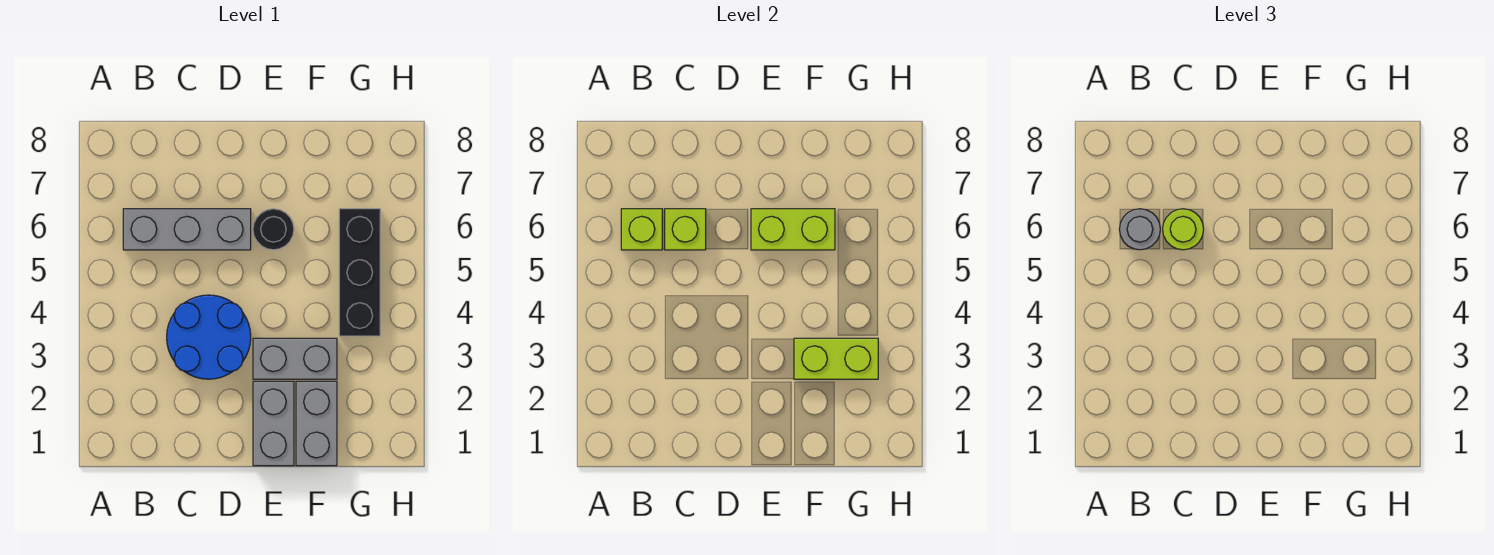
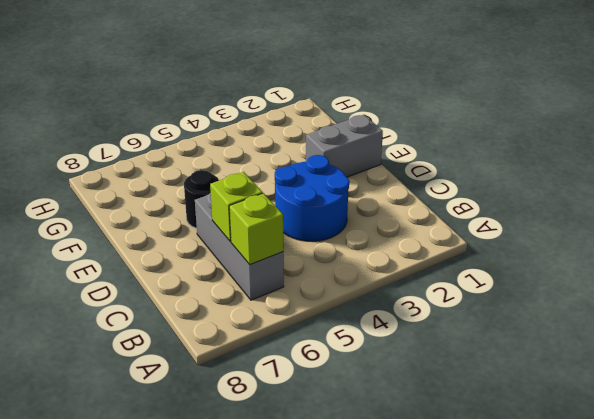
none -> grey brick E3:F3 level 1
none -> grey brick F1:F2 level 1
none -> black brick G4:G6 level 1

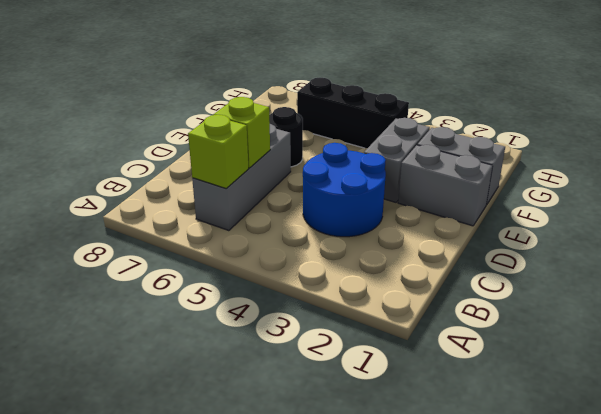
none -> lime brick E6:F6 level 2
none -> lime brick F3:G3 level 2
none -> grey round brick B6 level 3

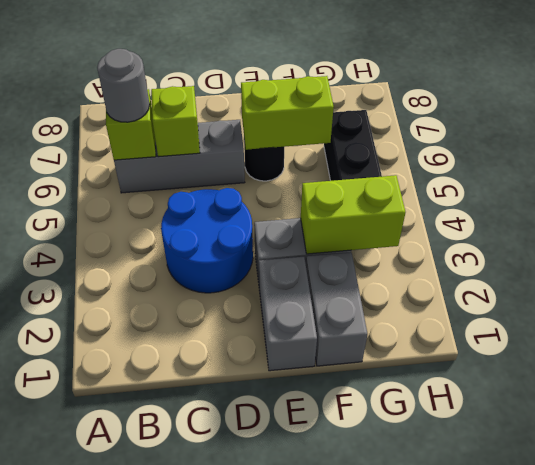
none -> lime round brick C6 level 3

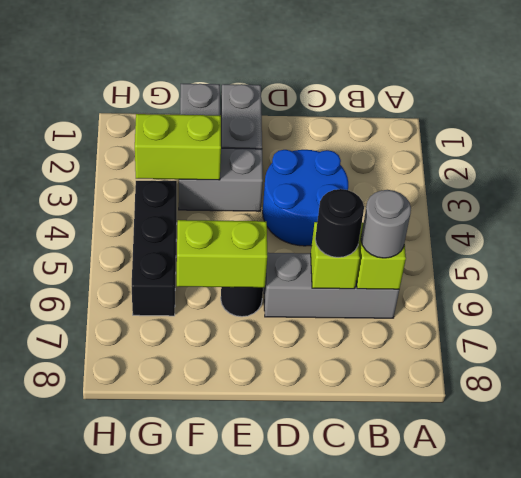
black round brick C6 level 3 -> lime round brick C6 level 3

